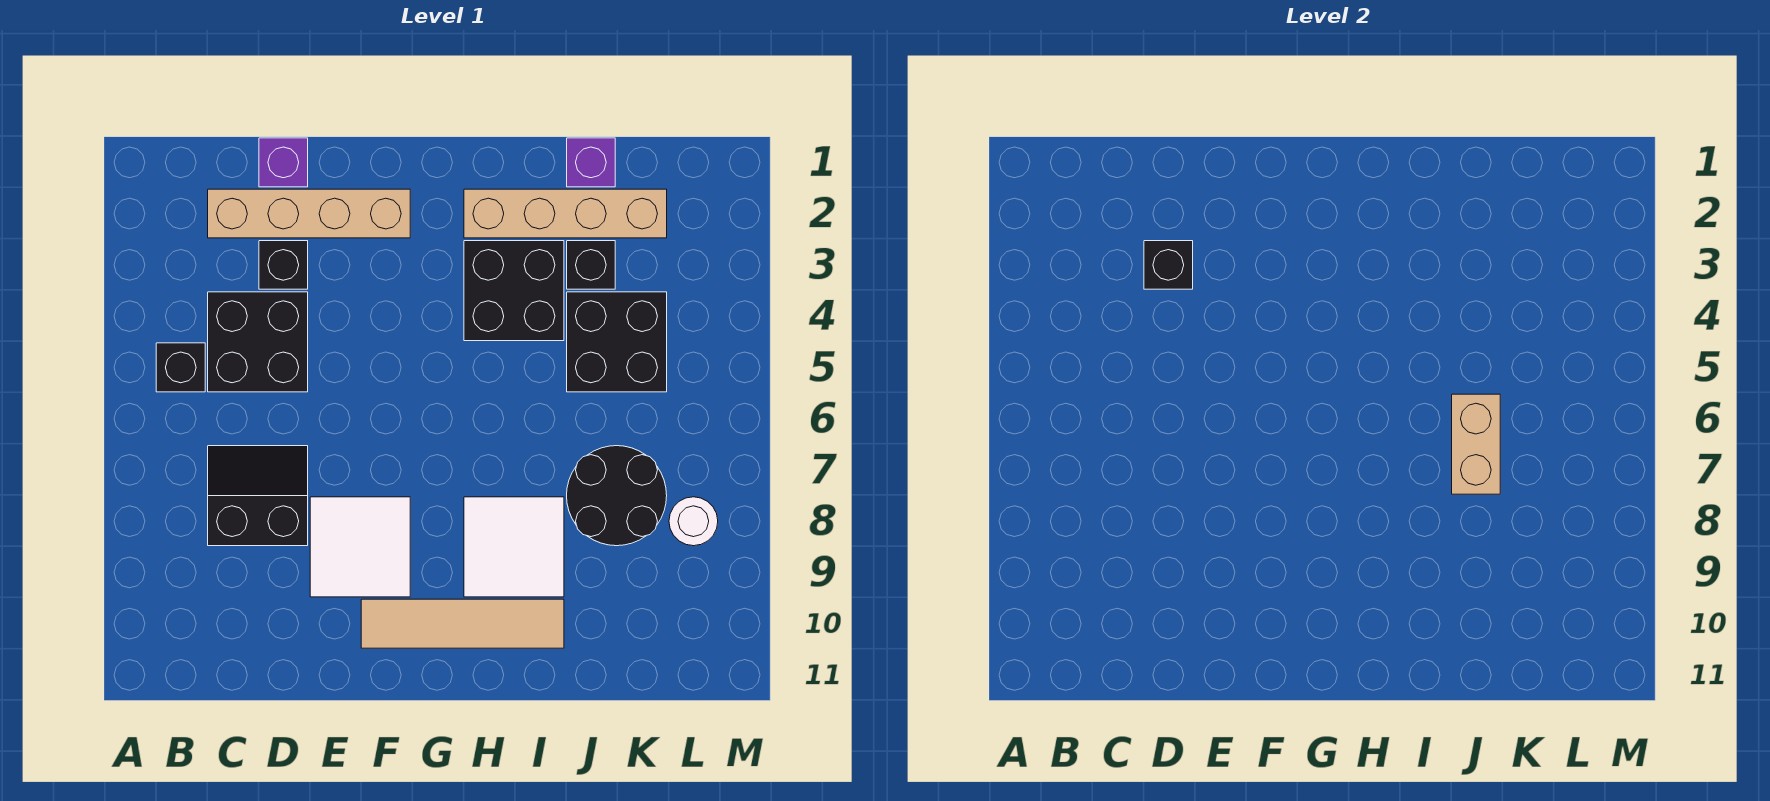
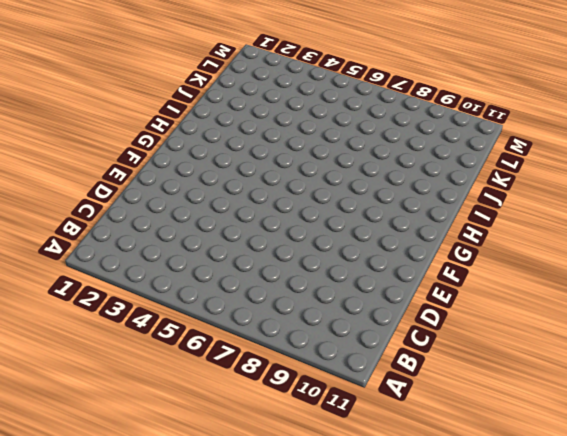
none -> black brick B5 level 1
none -> tan brick C2:F2 level 1
none -> black brick C4:D5 level 1

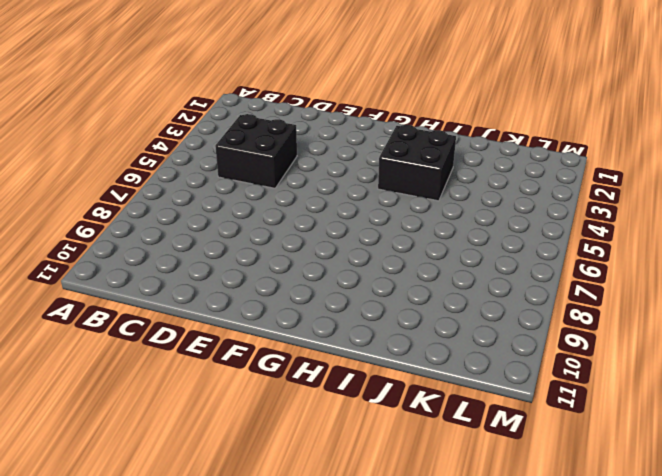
none -> black brick B5 level 1
none -> tan brick C2:F2 level 1
none -> black slope C7:D8 level 1 top 8

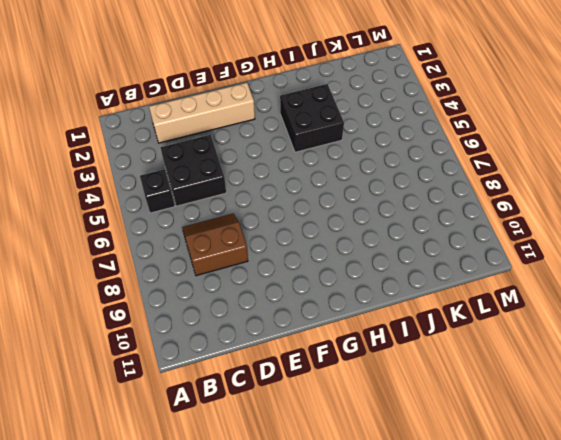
brown slope C7:D8 level 1 top 8 -> black slope C7:D8 level 1 top 8
none -> purple brick D1 level 1
none -> black brick D3 level 1
none -> white tile E8:F9 level 1

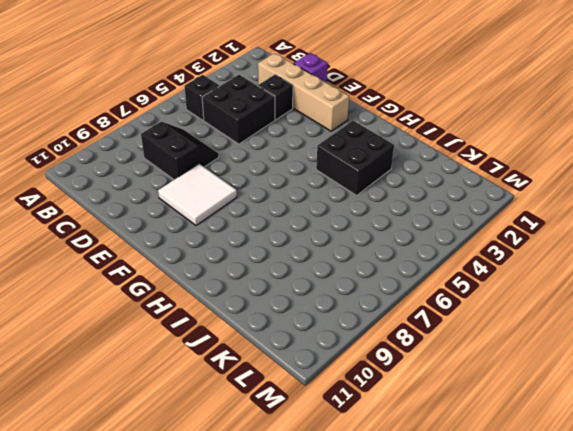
none -> tan tile F10:I10 level 1
none -> tan brick H2:K2 level 1
none -> white tile H8:I9 level 1

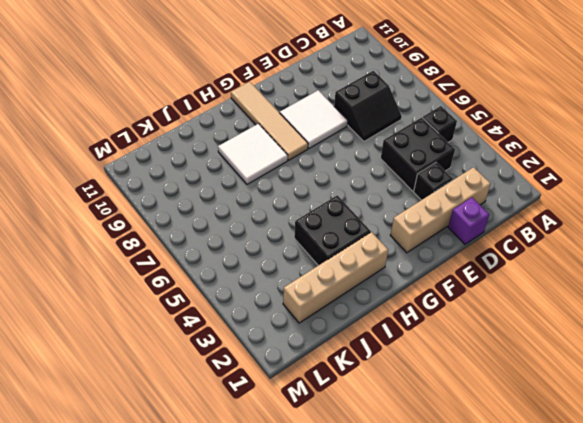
tan tile G8:G11 level 1 -> tan tile F10:I10 level 1
none -> purple brick J1 level 1
none -> black brick J3 level 1
none -> black brick J4:K5 level 1

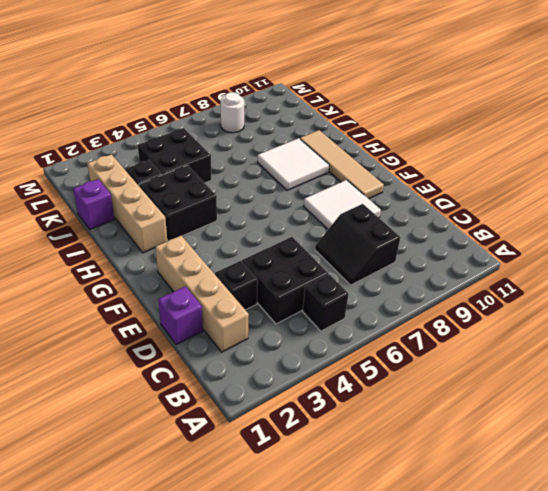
none -> black round brick J7:K8 level 1
none -> black brick D3 level 2
none -> tan brick J6:J7 level 2

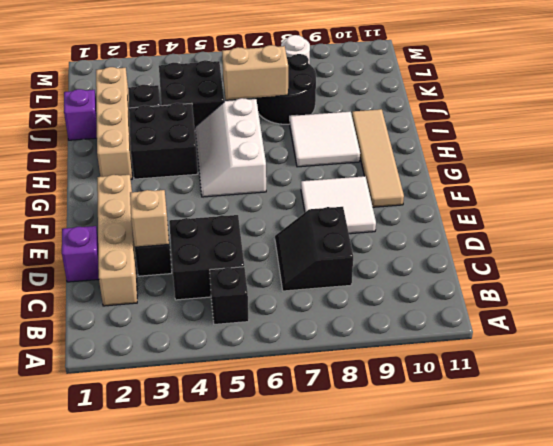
tan brick D3 level 2 -> black brick D3 level 2
white slope G5:I6 level 1 top 6 -> none

